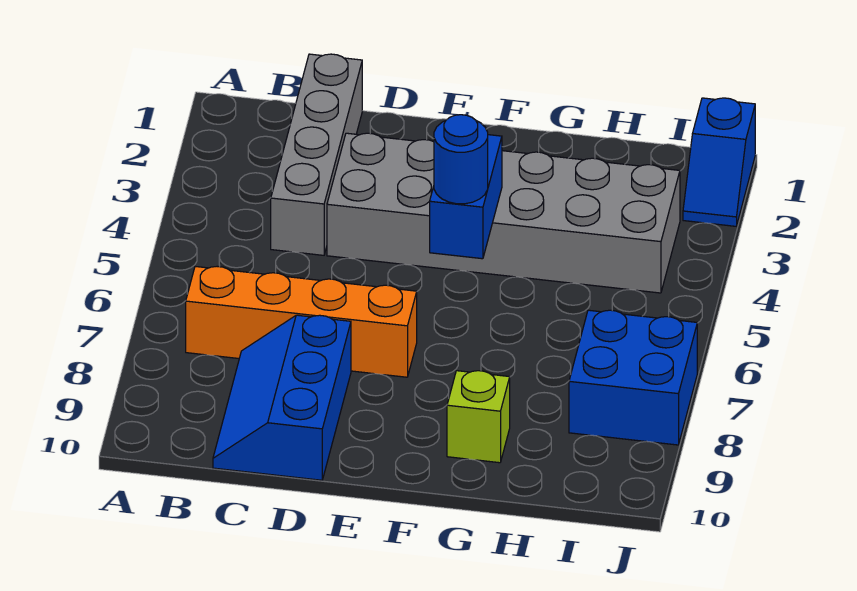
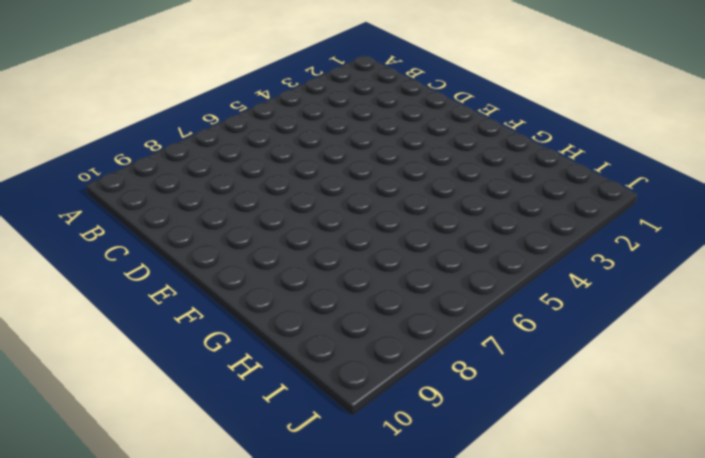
none -> orange brick B7:E7 level 1
none -> grey brick C1:C4 level 1

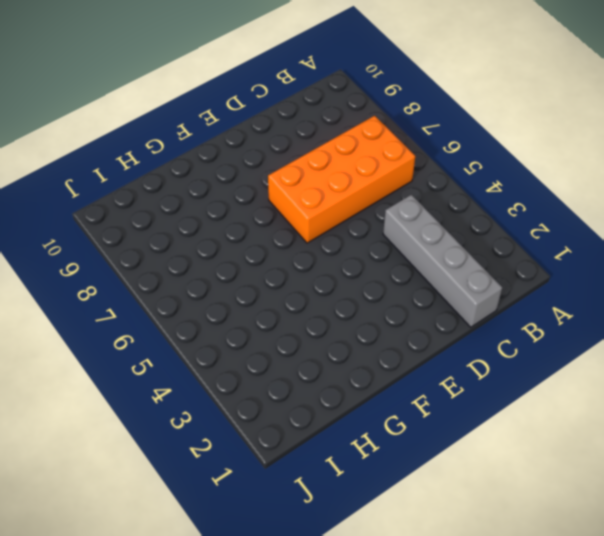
orange brick B6:E7 level 1 -> orange brick B7:E7 level 1
none -> blue slope C8:D10 level 1 top D
none -> grey brick D3:I4 level 1

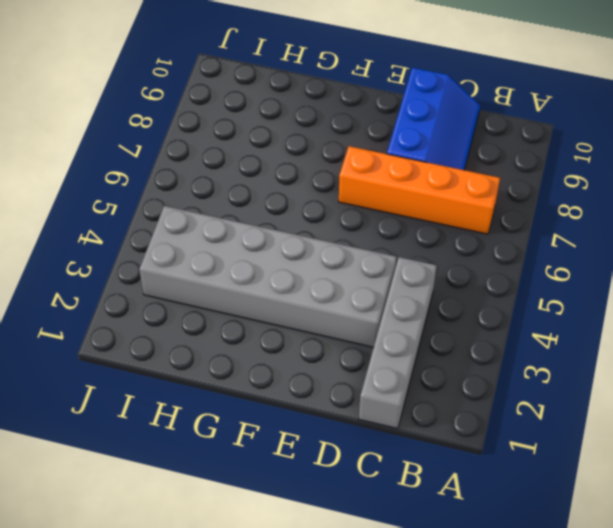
none -> lime brick G9 level 1
none -> blue brick I7:J8 level 1

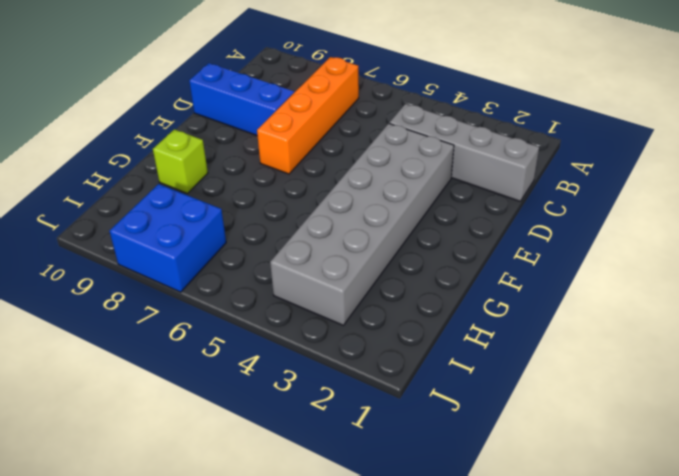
none -> blue slope J1:J2 level 1 top 1
none -> blue brick F4:F5 level 2

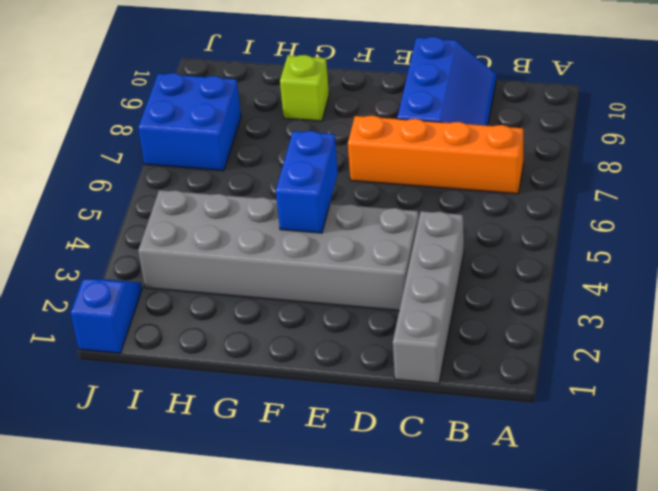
none -> blue round brick F5 level 3

